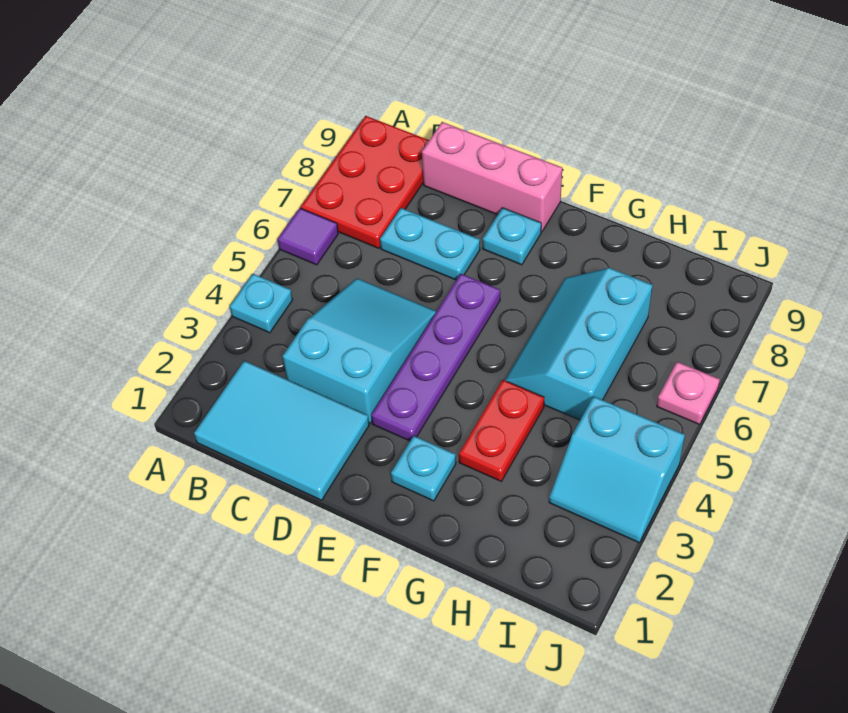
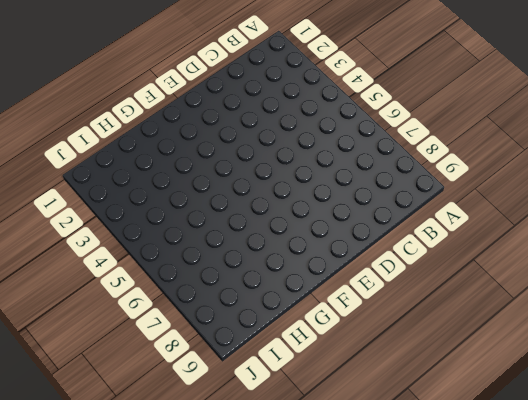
none -> cyan plate A4 level 1
none -> purple tile A6 level 1
none -> red plate A7:B9 level 1

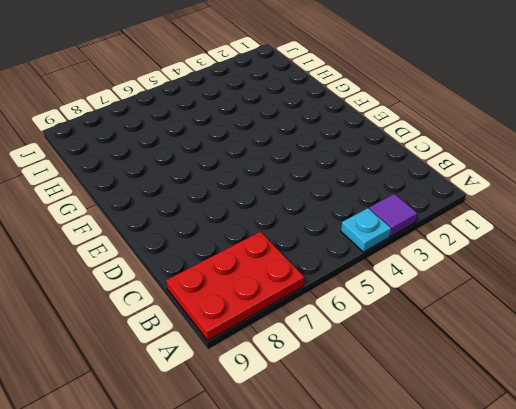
purple tile A3 level 1 -> purple tile A6 level 1
none -> cyan tile B1:D2 level 1
none -> cyan slope C3:D5 level 1 top 3
none -> cyan plate C7:D7 level 1

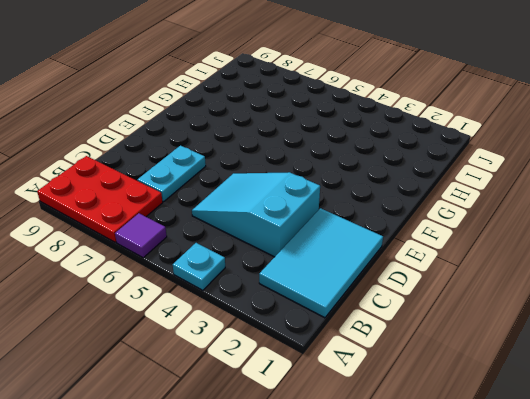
none -> pink brick C9:E9 level 1
none -> purple plate E3:E6 level 1
none -> cyan plate E8 level 1

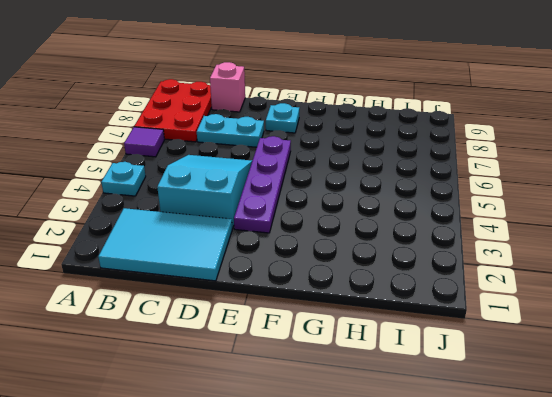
pink brick C9 level 1 -> pink brick C9:E9 level 1
none -> cyan plate F2 level 1
none -> red plate G3:G4 level 1
none -> cyan slope G5:H7 level 1 top H

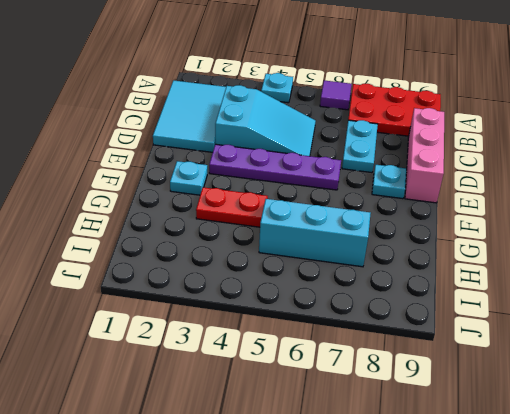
none -> cyan slope I3:J4 level 1 top 4
none -> pink plate J6 level 1

